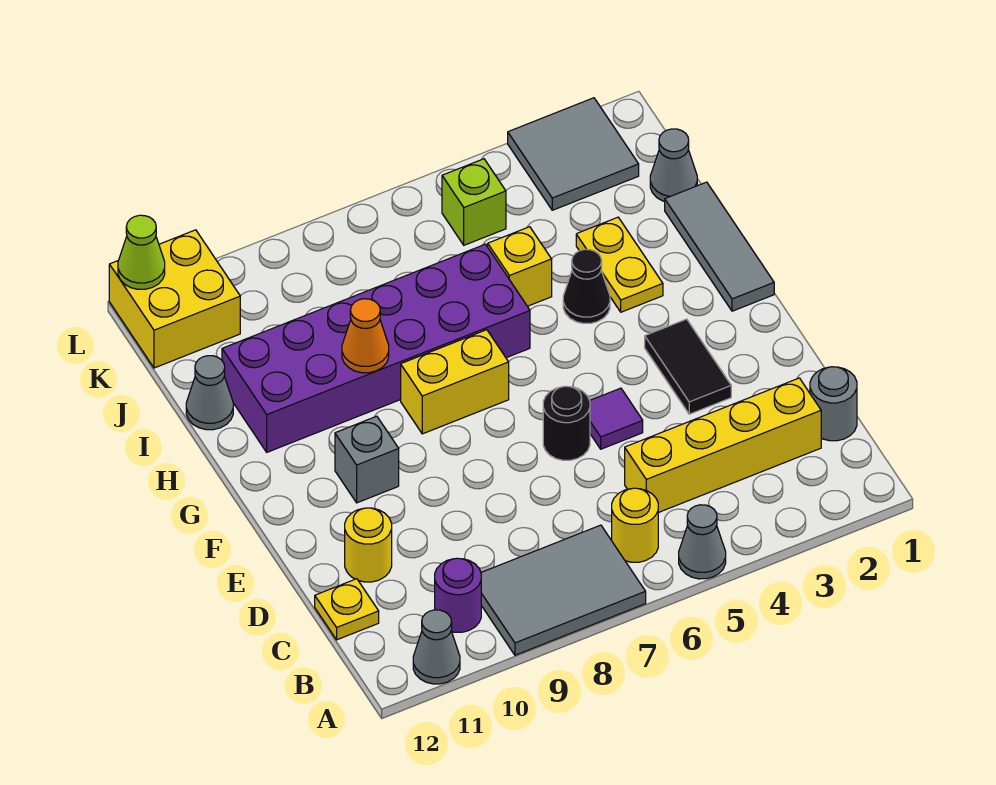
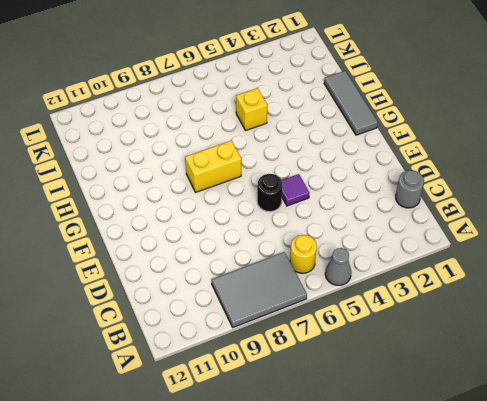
none -> grey cone A11 level 1
none -> purple round brick B10 level 1
none -> yellow brick C2:C5 level 1

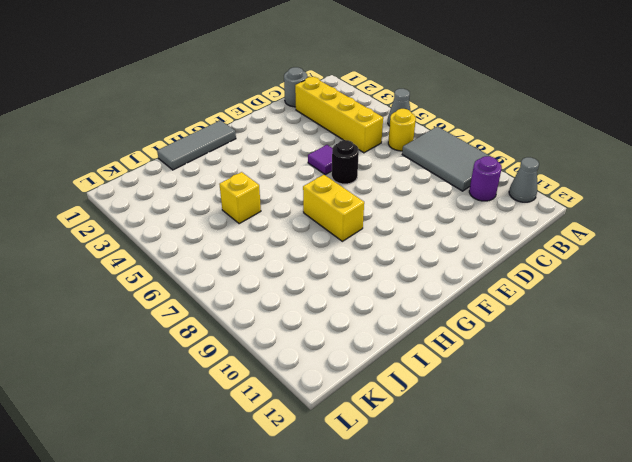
none -> yellow plate C12 level 1
none -> yellow round brick D11 level 1
none -> black tile E3:F3 level 1

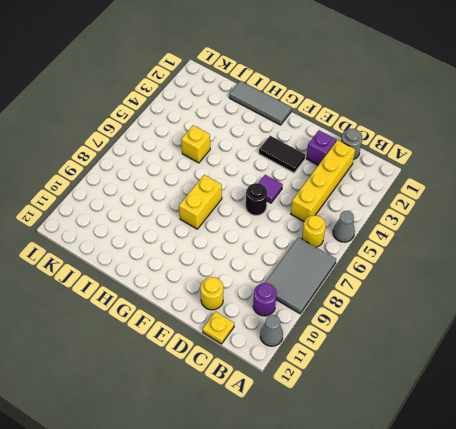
purple brick D2 level 1 -> none
none -> grey brick F10 level 1
none -> yellow plate H3:I3 level 1
none -> black cone H4 level 1

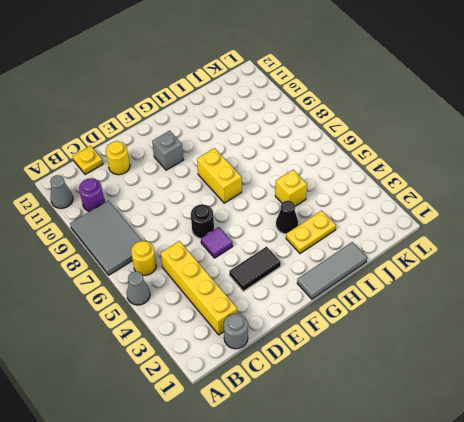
none -> purple brick H6:I11 level 1
none -> grey cone I12 level 1
none -> grey cone J1 level 1

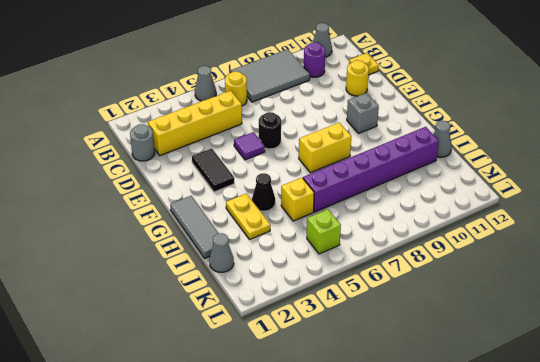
purple brick I6:I11 level 1 -> purple brick H6:I11 level 1
none -> grey tile K2:L3 level 1
none -> yellow brick K11:L12 level 1
none -> orange cone H9 level 2

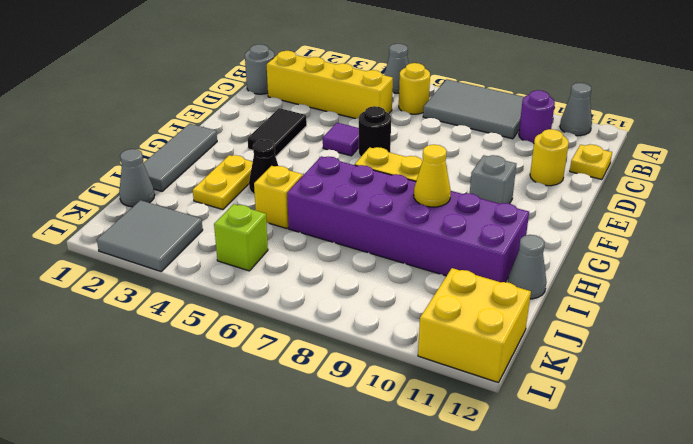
yellow cone H9 level 2 -> orange cone H9 level 2
none -> lime cone L12 level 2

